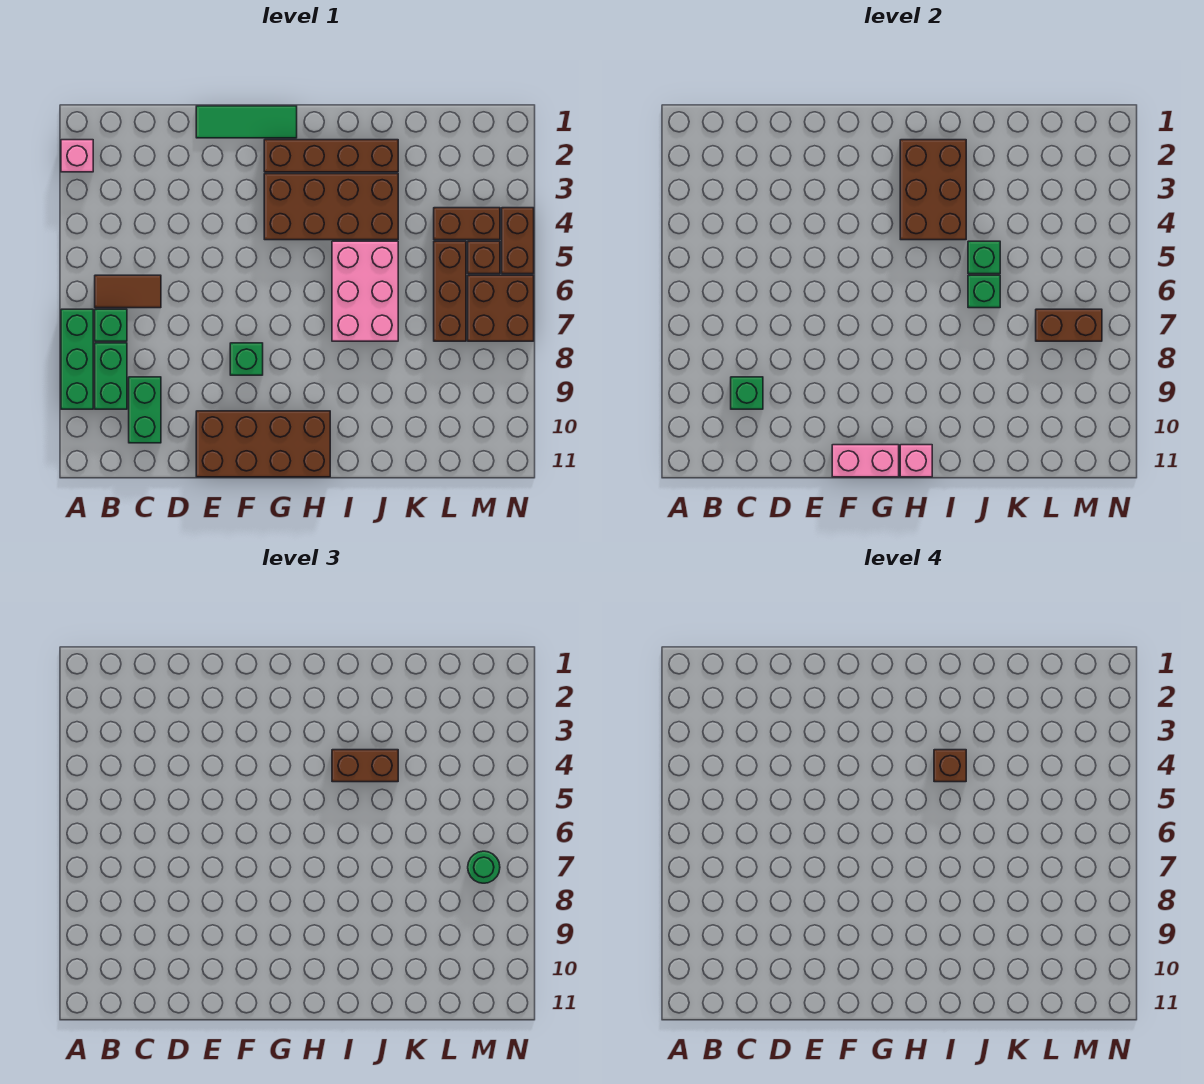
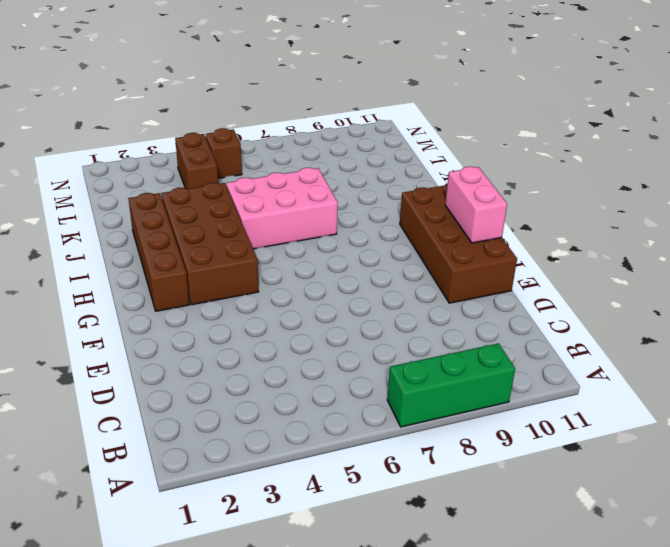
none -> pink brick A2 level 1
none -> brown tile B6:C6 level 1
none -> green brick B7 level 1

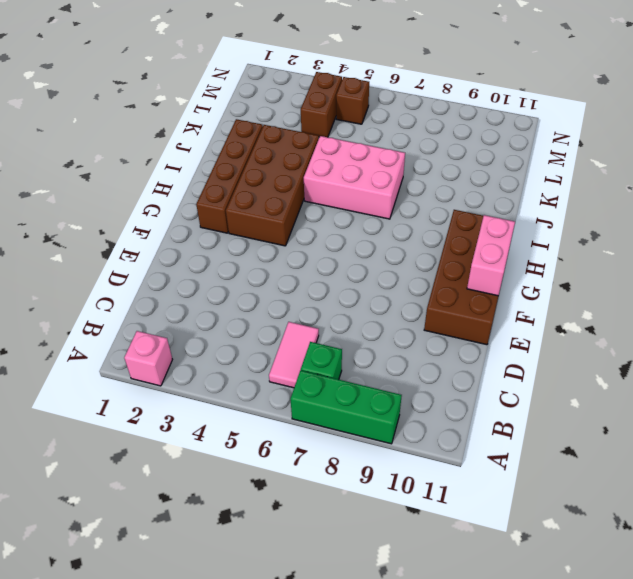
pink tile B6:C6 level 1 -> brown tile B6:C6 level 1
none -> green brick B8:B9 level 1
none -> green brick C9:C10 level 1
none -> green tile E1:G1 level 1

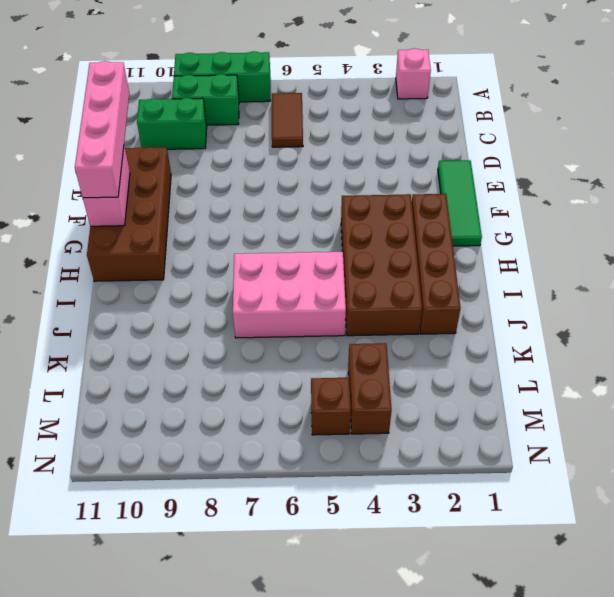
pink brick D11:G11 level 3 -> none
none -> green brick B7 level 1
none -> green brick F8 level 1
none -> brown brick L5:L7 level 1

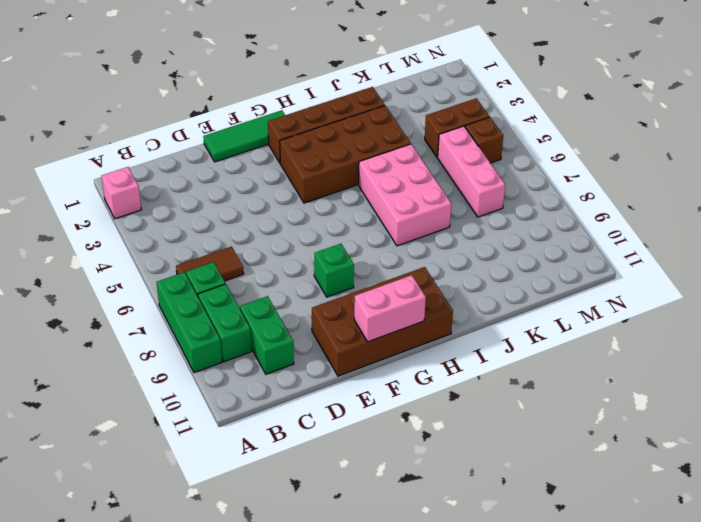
pink brick L5:L7 level 1 -> brown brick L5:L7 level 1
none -> brown brick M6:N7 level 1
none -> brown brick N4:N5 level 1
none -> green brick C9 level 2

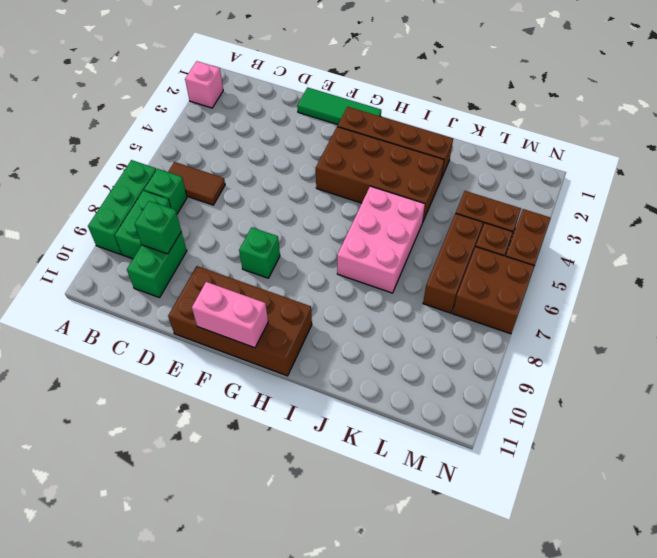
none -> brown brick H2:I4 level 2
none -> pink brick H11 level 2
none -> green brick J5 level 2

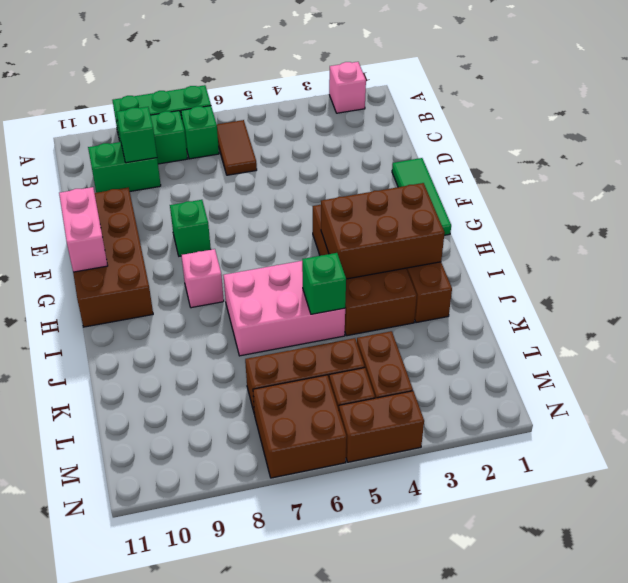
pink brick H8 level 1 -> pink brick H11 level 2
none -> green brick J6 level 2
none -> brown brick L7:M7 level 2
none -> brown brick I4:J4 level 3

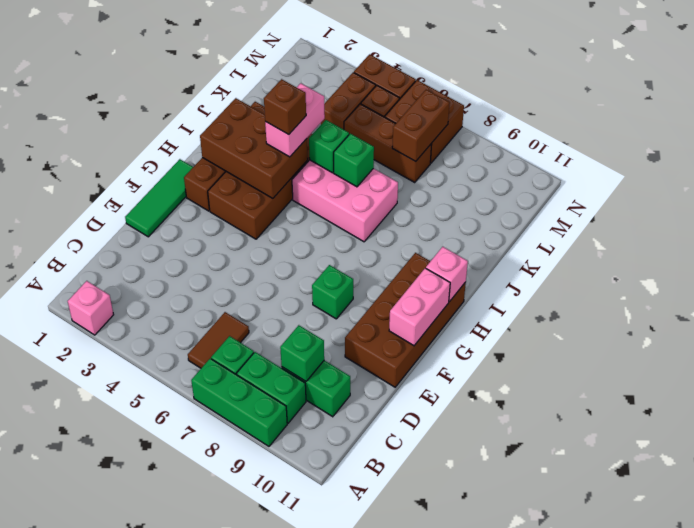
pink brick I4:J4 level 3 -> brown brick I4:J4 level 3
none -> green round brick M7 level 3

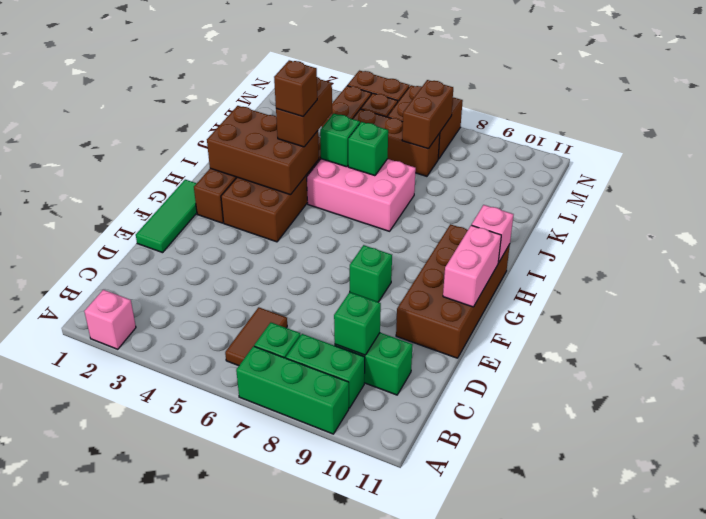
none -> green round brick M7 level 3

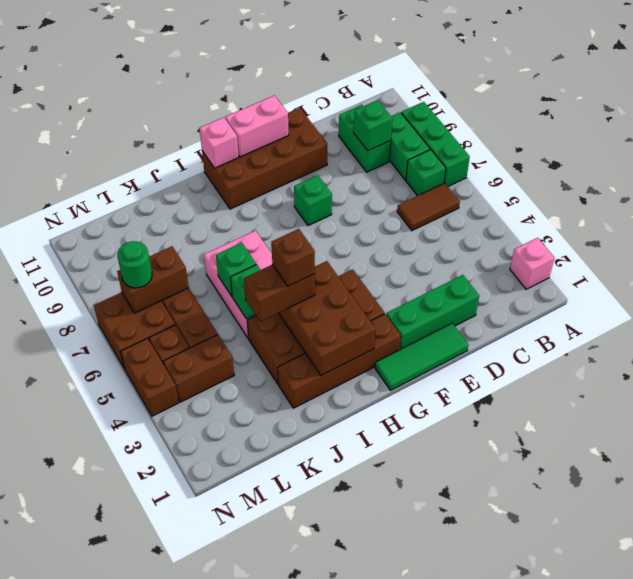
green brick D2:F2 level 1 -> none

